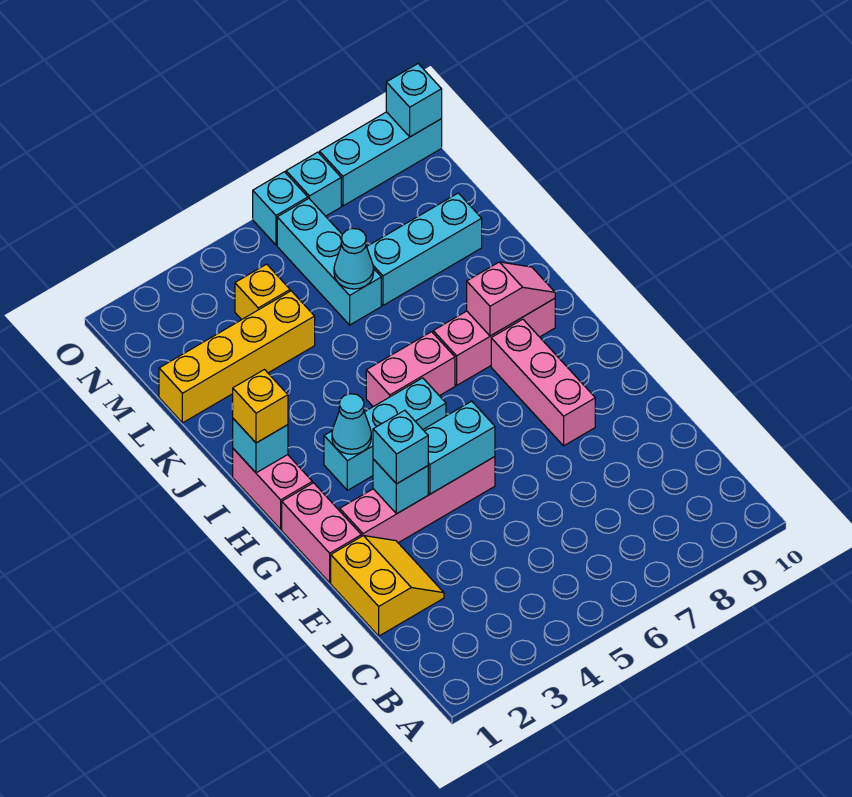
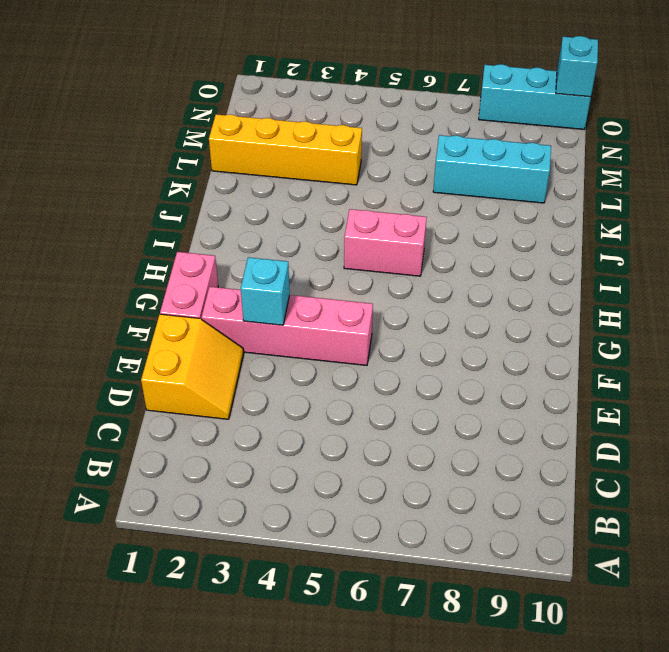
none -> pink brick F8:H8 level 1
none -> pink brick H1:I1 level 1
none -> cyan brick H3:H5 level 1

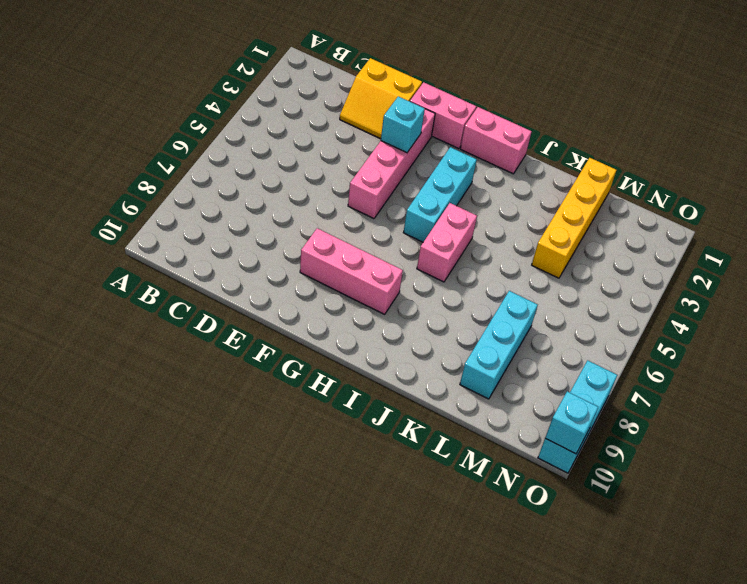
none -> pink brick I7:I9 level 1
none -> cyan brick L6:N6 level 1
none -> yellow brick M4 level 1

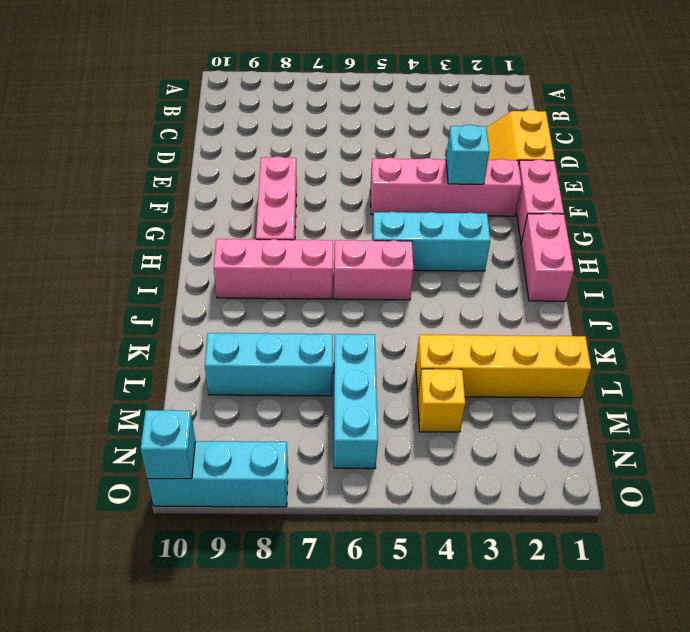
none -> cyan brick O6 level 1
none -> cyan brick O7 level 1
none -> cyan brick F4:F5 level 2

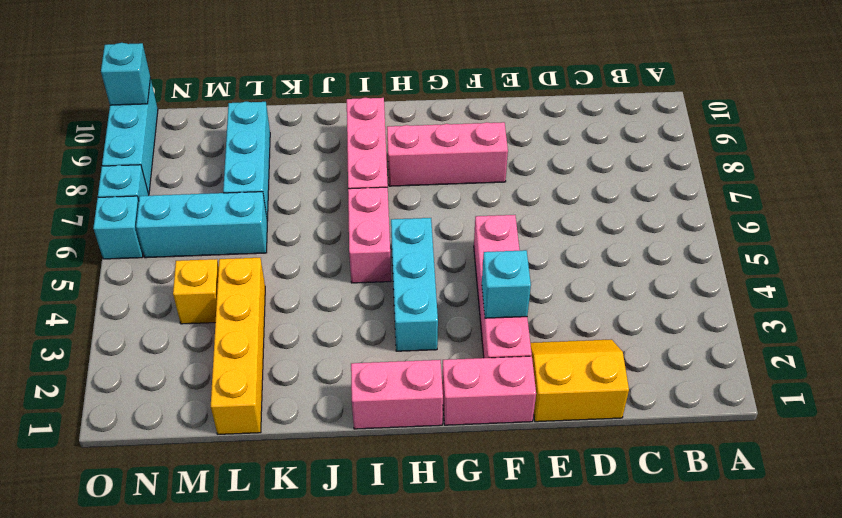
none -> cyan brick F4:F5 level 2
none -> cyan cone H3 level 2
none -> cyan brick I1 level 2

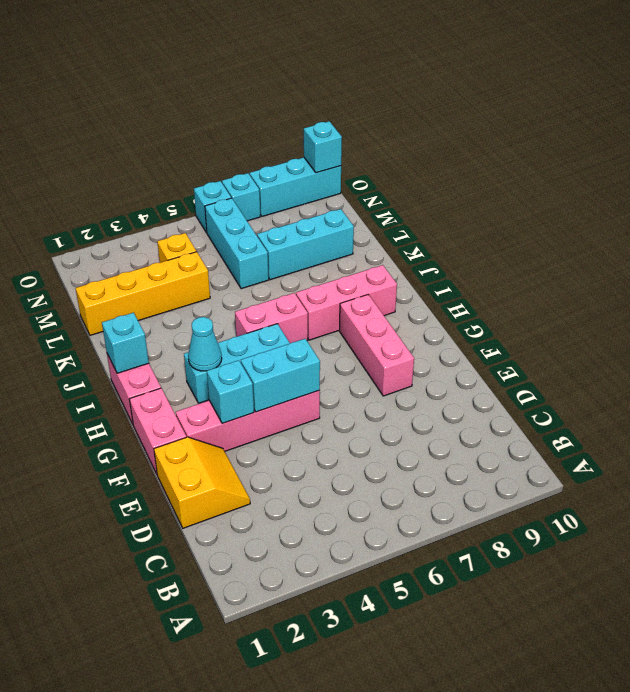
none -> pink slope I8:I9 level 2 top 8
none -> cyan cone L6 level 2
none -> cyan brick F3 level 3

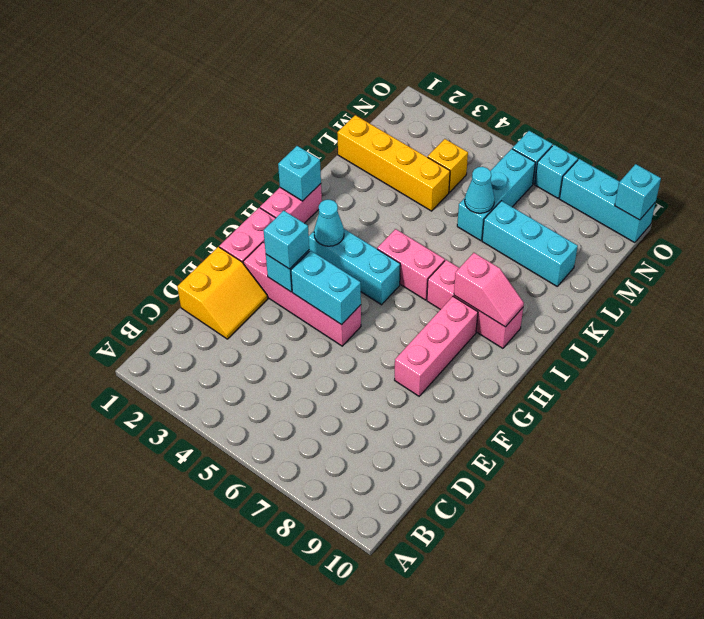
none -> yellow brick I1 level 3

